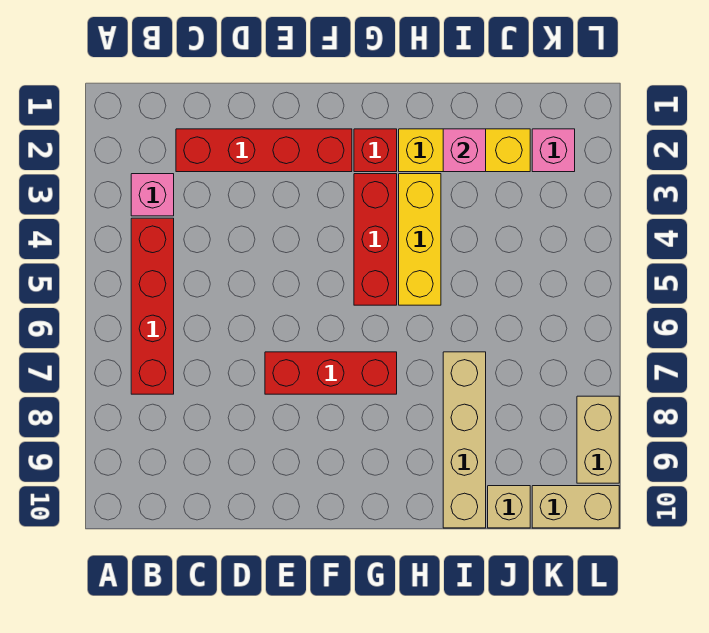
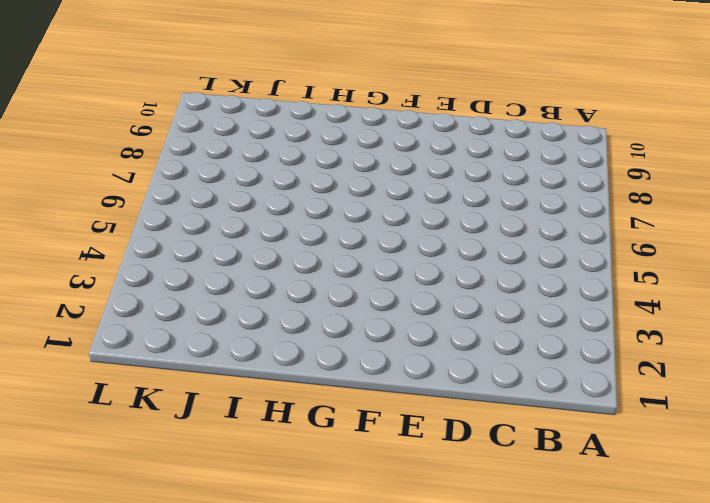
none -> pink brick B3 level 1
none -> red brick B4:B7 level 1
none -> red brick C2:F2 level 1

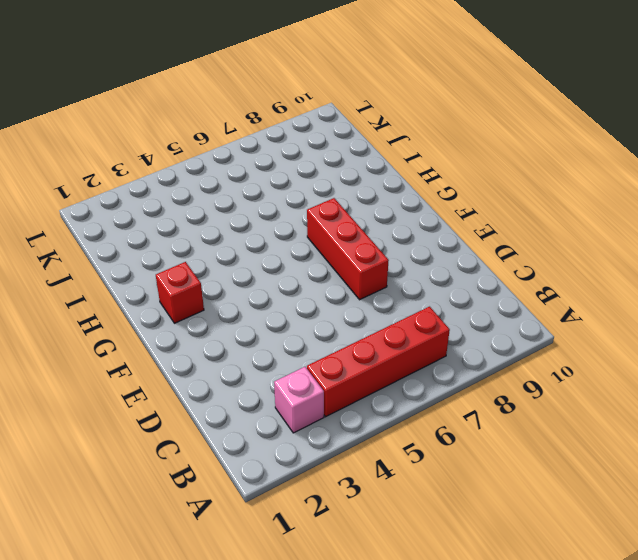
none -> red brick C2:F2 level 1
none -> red brick G3:G5 level 1
none -> yellow brick H2:J2 level 1

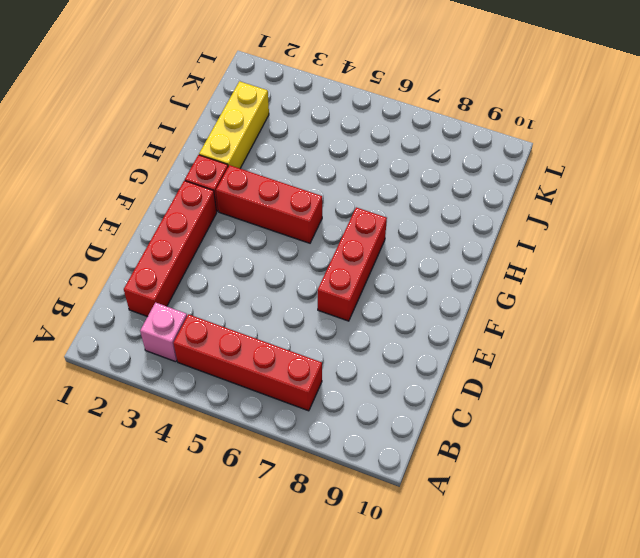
none -> yellow brick H3:H5 level 1
none -> tan brick I7:I10 level 1
none -> tan brick J10 level 1

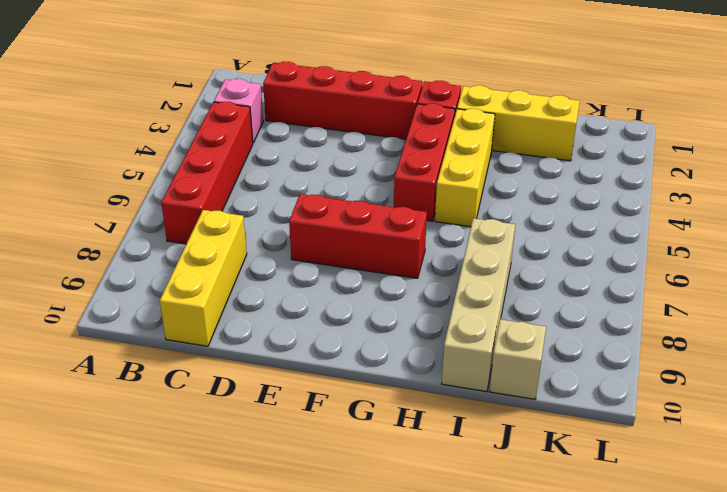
yellow brick C8:C10 level 1 -> none
none -> pink brick K2 level 1
none -> tan brick K10:L10 level 1
none -> tan brick L8:L9 level 1

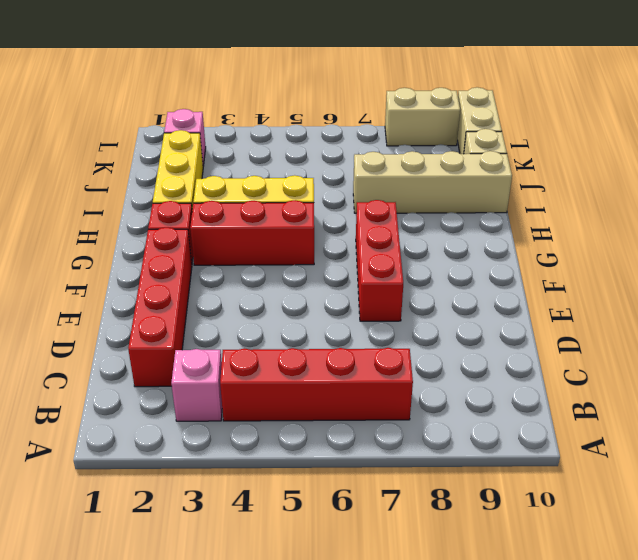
none -> pink brick I2 level 2

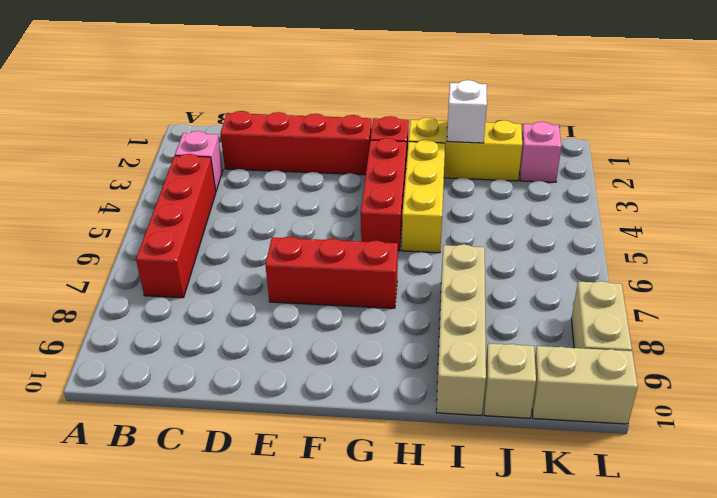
white brick I2 level 2 -> pink brick I2 level 2

